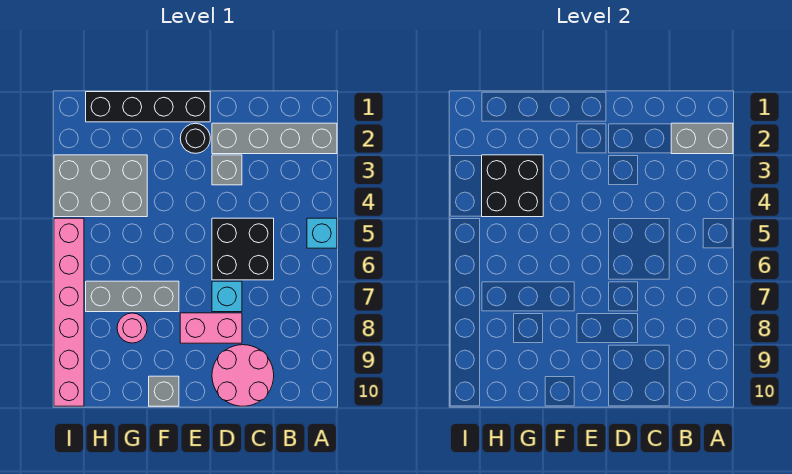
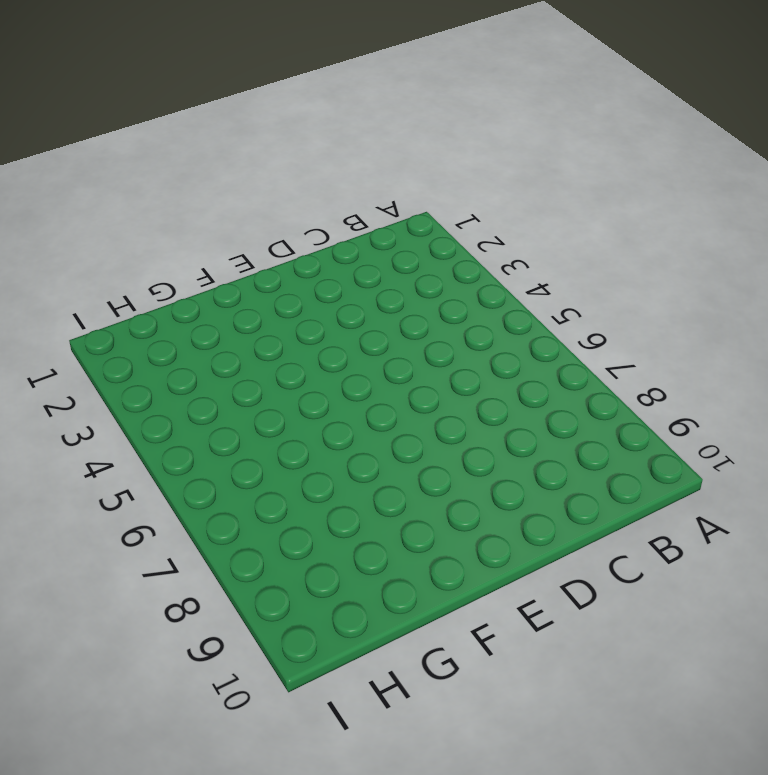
none -> grey brick A2:D2 level 1
none -> cyan brick A5 level 1
none -> black brick C5:D6 level 1

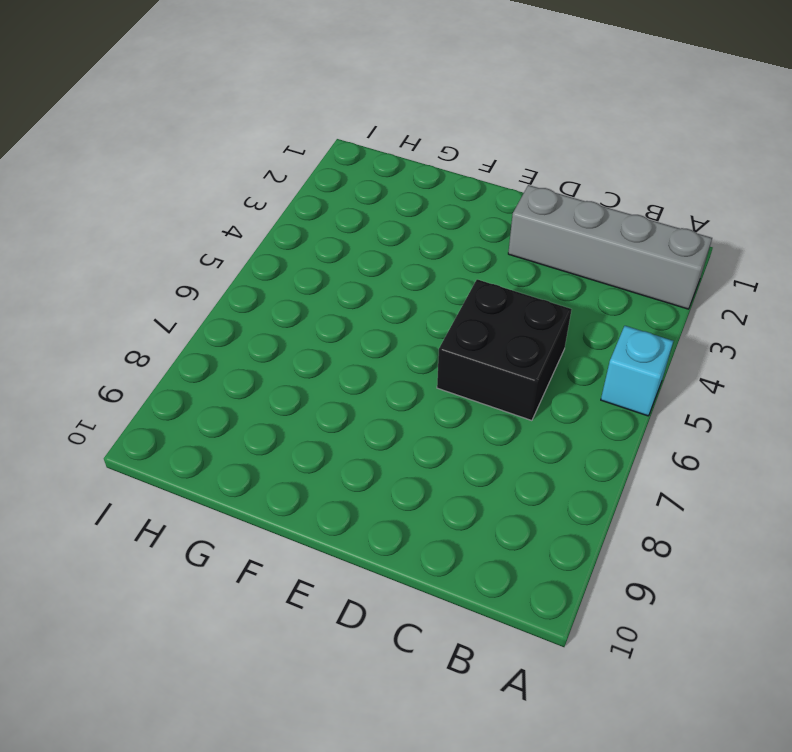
none -> pink round brick C9:D10 level 1
none -> grey brick D3 level 1
none -> cyan brick D7 level 1

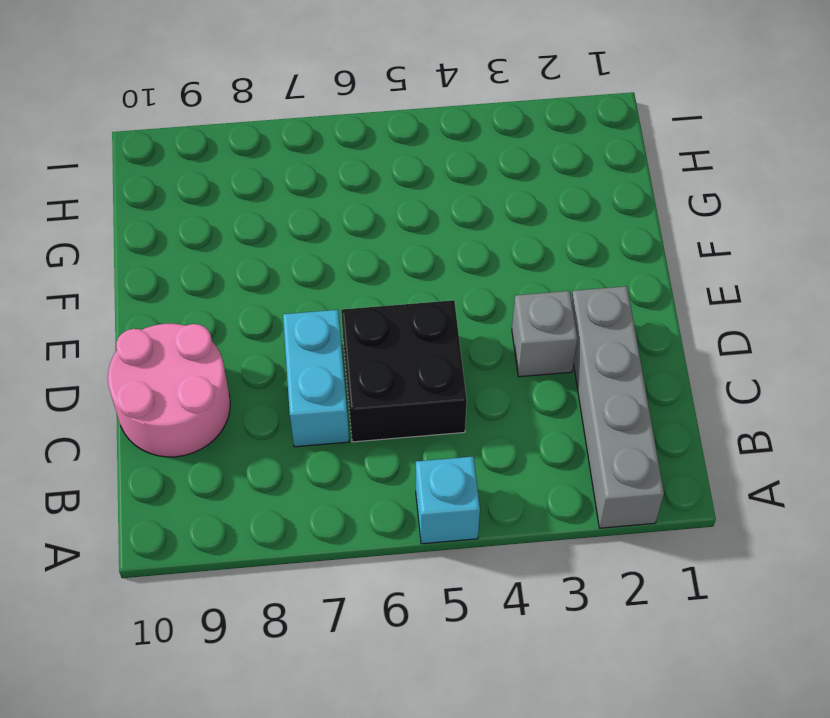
cyan brick C7:D7 level 1 -> cyan brick D7 level 1
none -> pink brick D8:E8 level 1
none -> black brick E1:H1 level 1
none -> black round brick E2 level 1

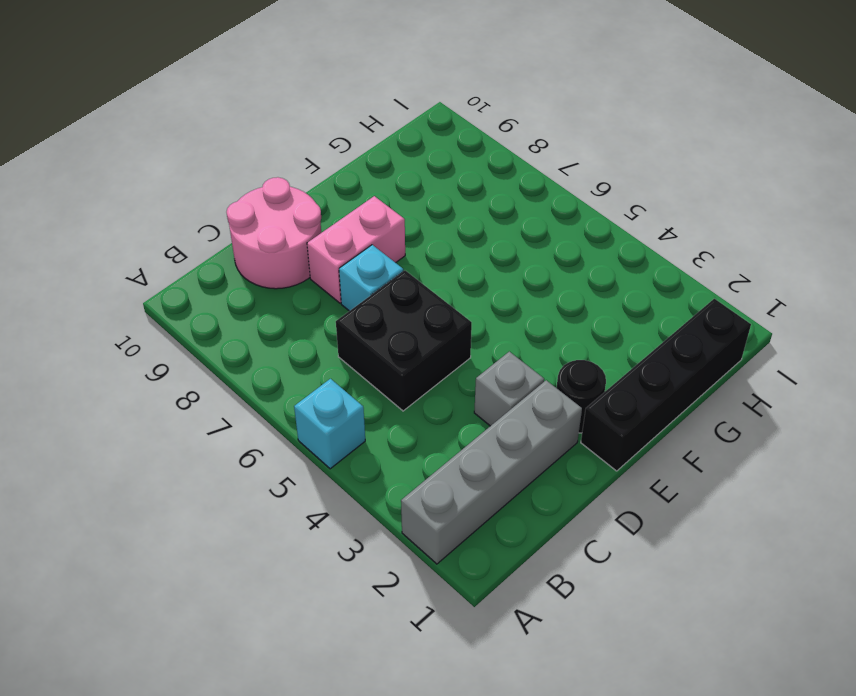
none -> grey brick F7:H7 level 1
none -> grey brick F10 level 1
none -> grey brick G3:I4 level 1

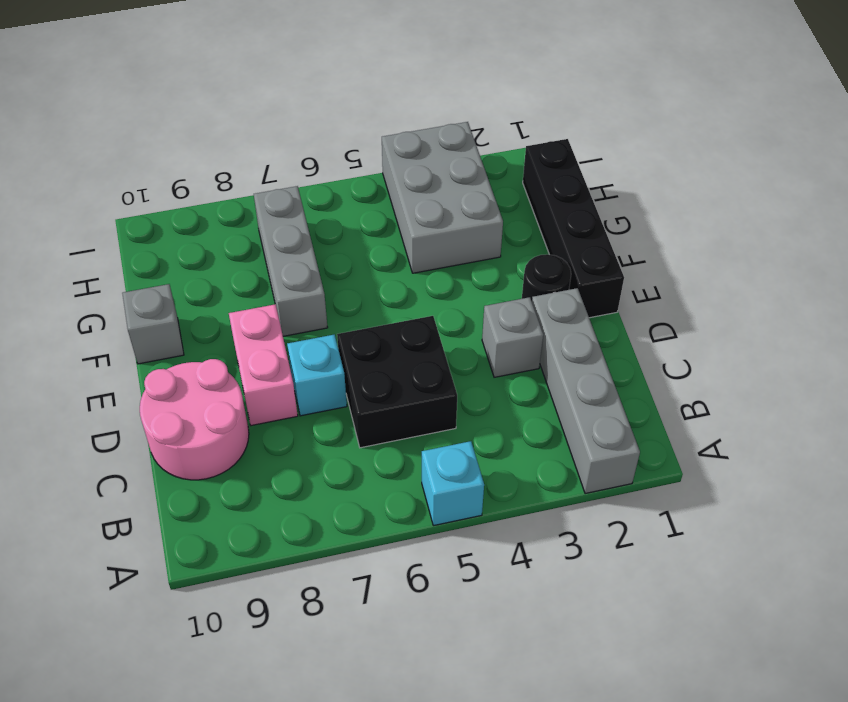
none -> pink round brick G8 level 1
none -> pink brick I5:I10 level 1
none -> grey brick A2:B2 level 2

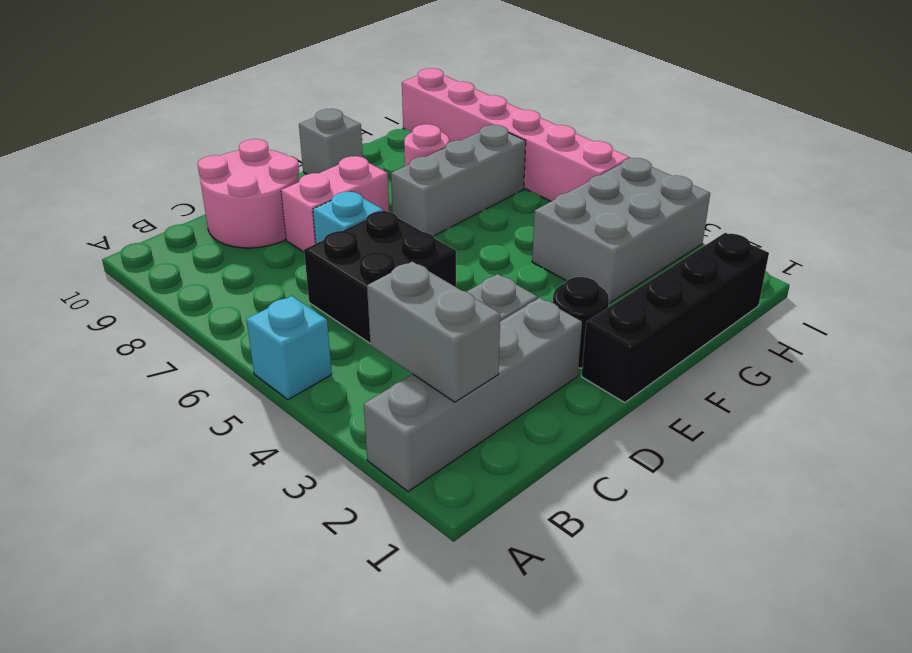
grey brick B2:B3 level 2 -> grey brick A2:B2 level 2
none -> black brick G3:H4 level 2

